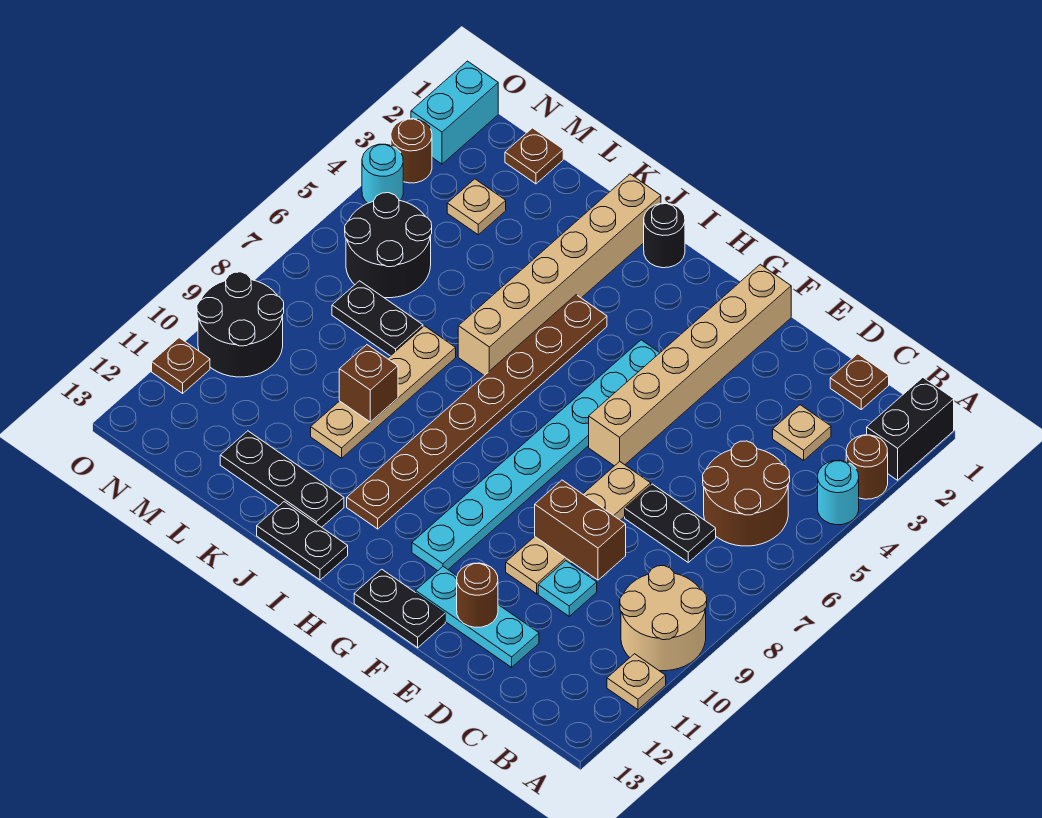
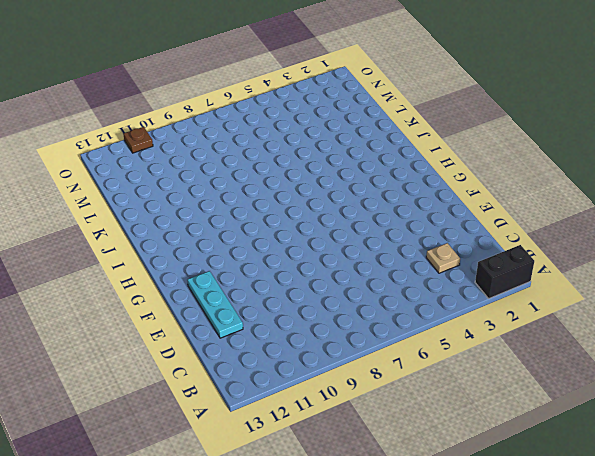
none -> brown round brick A3 level 1
none -> cyan round brick A4 level 1
none -> tan round brick A9:B10 level 1
none -> tan plate A11 level 1

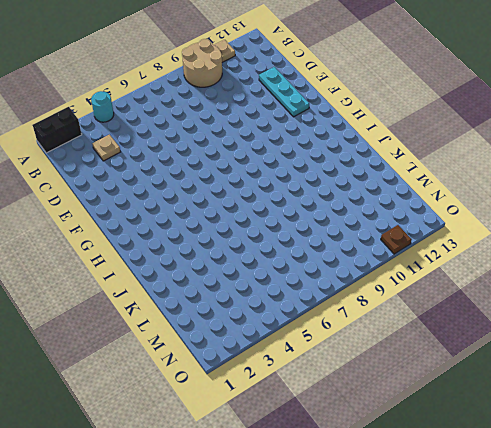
none -> brown round brick A3 level 1
none -> brown round brick B5:C6 level 1
none -> brown plate C1 level 1
none -> black plate C7:D7 level 1

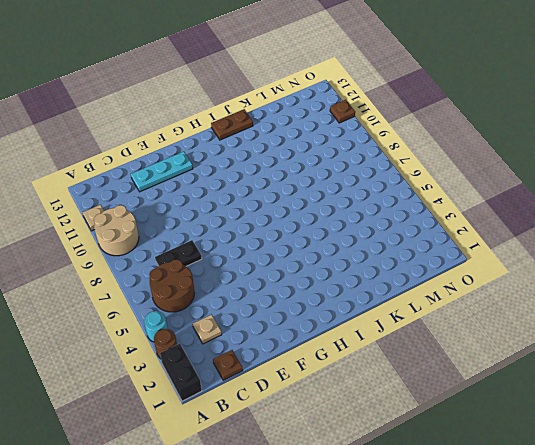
brown plate I13:J13 level 1 -> black plate I13:J13 level 1
none -> cyan plate D10 level 1
none -> tan plate E7:E10 level 1
none -> tan brick F1:F6 level 1
none -> black plate F13:G13 level 1

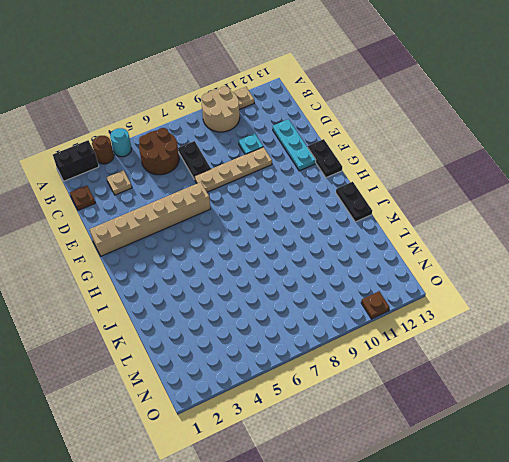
none -> cyan plate G4:G11 level 1
none -> black round brick I1 level 1
none -> brown plate I4:I11 level 1
none -> tan brick J1:J6 level 1

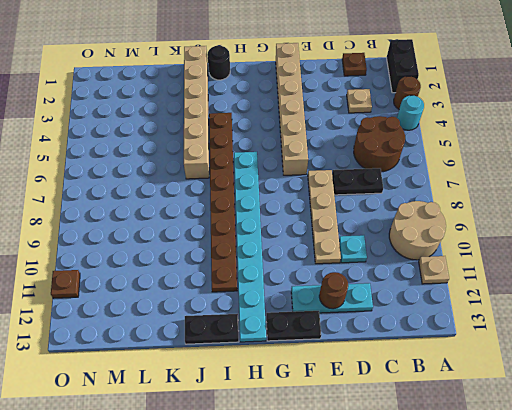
cyan plate H6:H13 level 1 -> cyan plate G4:G11 level 1
none -> black plate J12:L12 level 1
none -> tan plate K7:K10 level 1
none -> black plate L7:M7 level 1
none -> brown plate M1 level 1

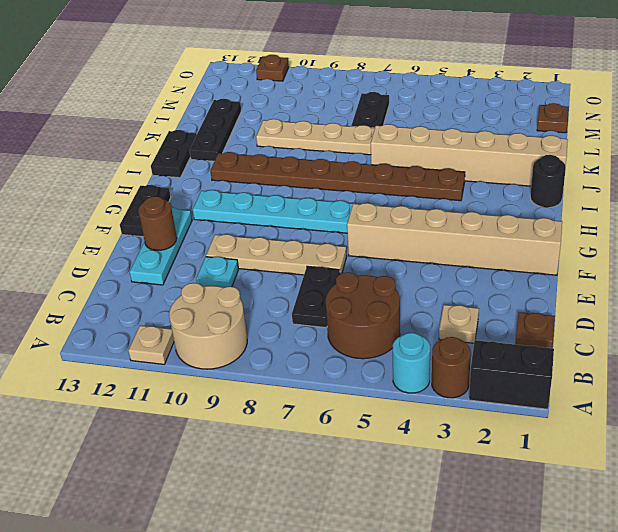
none -> tan plate M3 level 1
none -> black round brick M5:N6 level 1
none -> black round brick N9:O10 level 1
none -> cyan brick O1:O2 level 1

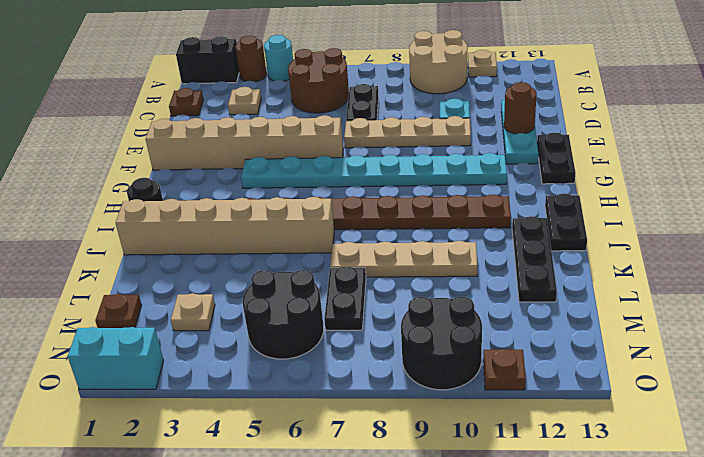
none -> brown round brick O3 level 1
none -> cyan round brick O4 level 1
none -> brown brick D9:E9 level 2
none -> brown brick K9 level 2

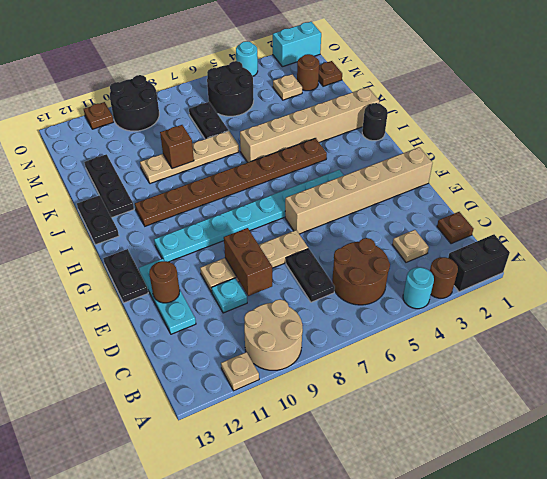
brown round brick M2 level 1 -> brown round brick O3 level 1

